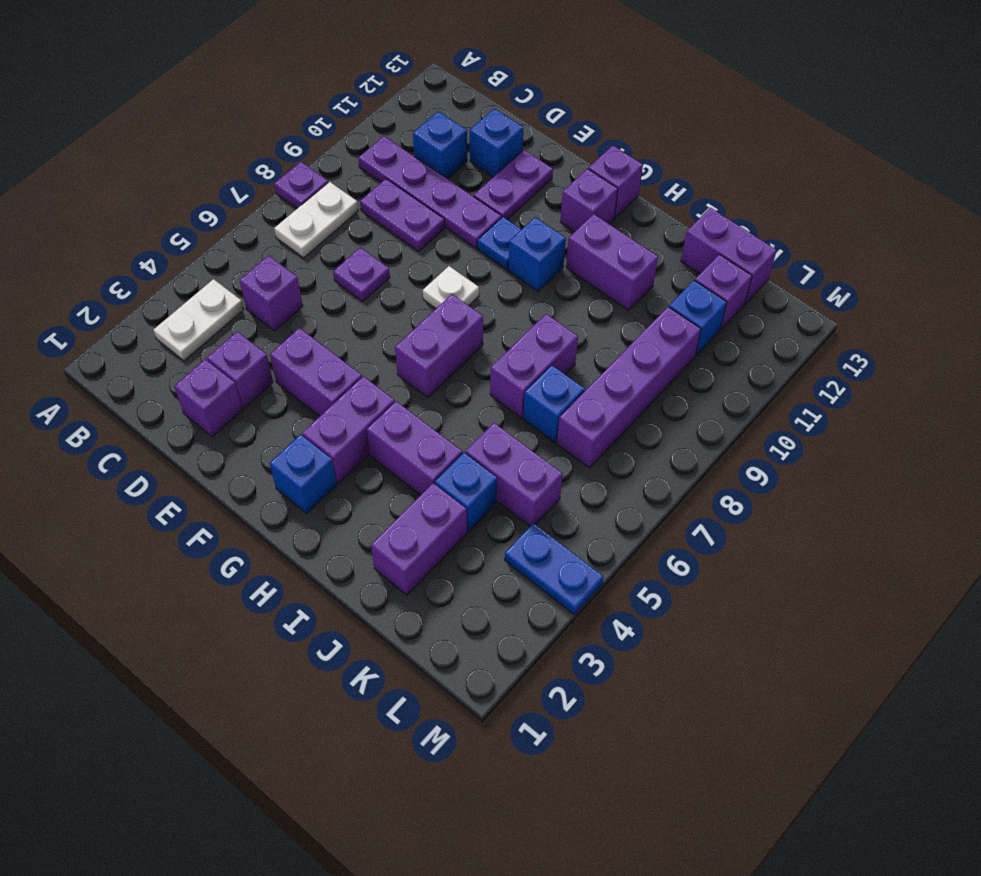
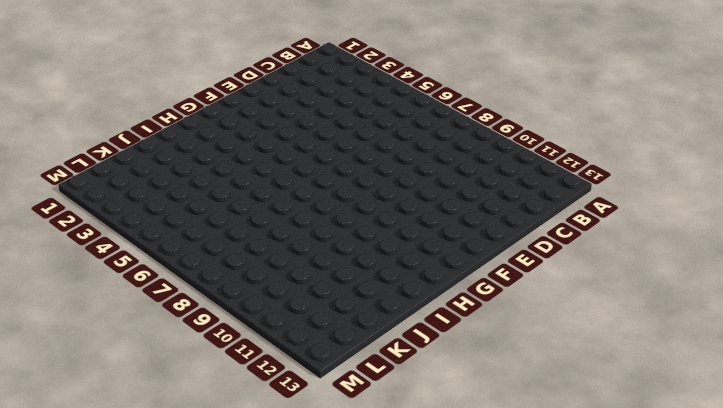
none -> purple plate A8 level 1
none -> white plate B3:B4 level 1
none -> white plate B7:B8 level 1
none -> purple plate B10:E10 level 1

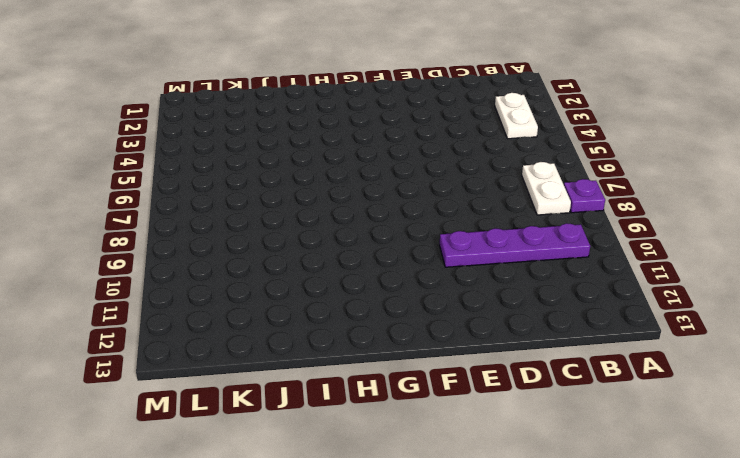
none -> purple brick C5 level 1
none -> purple plate C9:D9 level 1
none -> blue brick C11 level 1
none -> purple brick D2 level 1

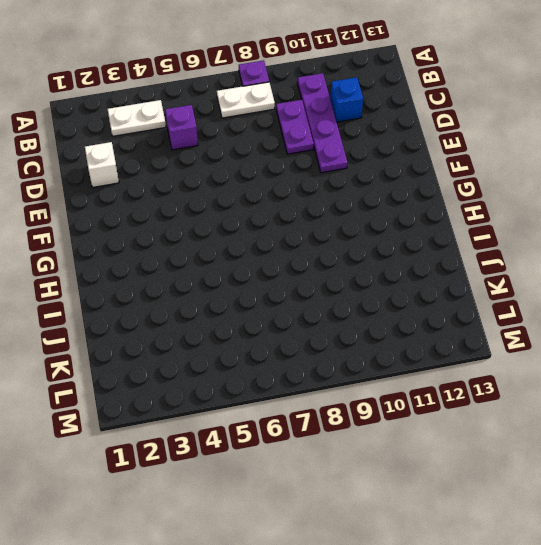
white brick D2 level 1 -> purple brick D2 level 1
none -> purple brick D3 level 1
none -> purple plate D7 level 1
none -> blue brick D12 level 1
none -> purple brick E4:F4 level 1

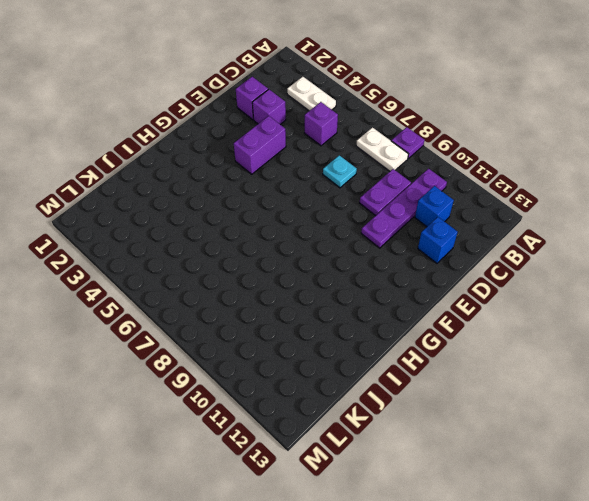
cyan plate D7 level 1 -> purple plate D7 level 1
none -> purple plate E11:E12 level 1
none -> white plate F8 level 1
none -> blue plate F10 level 1
none -> blue brick G2 level 1

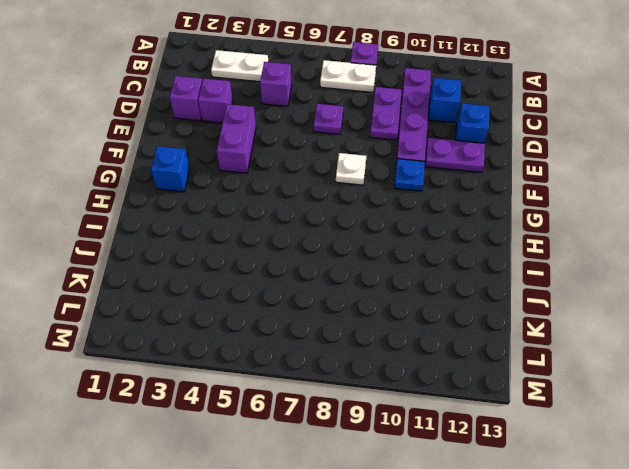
none -> purple brick G3:G4 level 1
none -> purple brick G6:G7 level 1
none -> blue brick G10 level 1
none -> purple brick G12 level 1

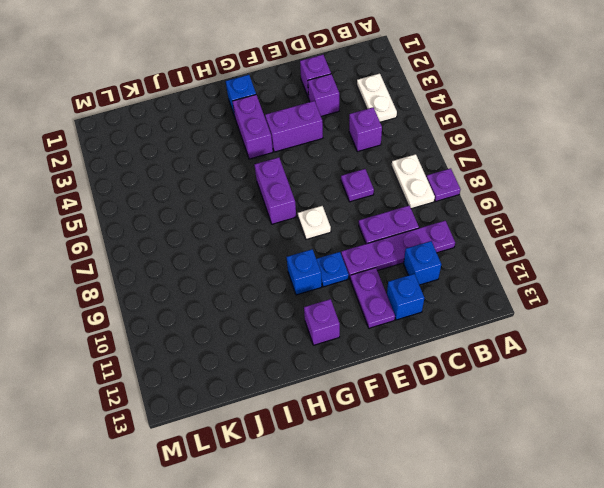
none -> purple brick G13 level 1
none -> purple brick H4:I4 level 1
none -> purple brick H11:I11 level 1
none -> purple brick I7:I8 level 1

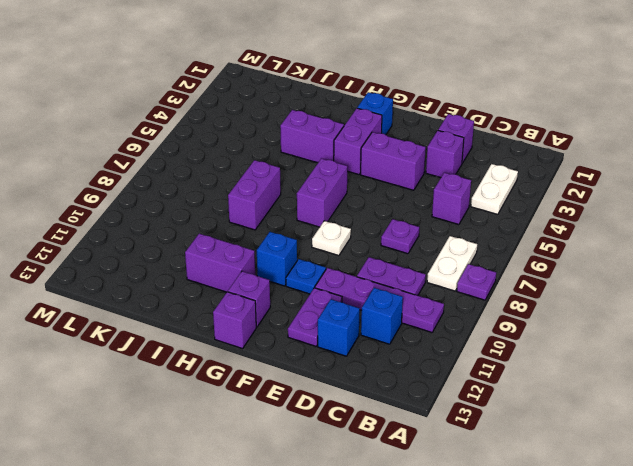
none -> purple brick J2:J3 level 1
none -> blue brick J4 level 1
none -> purple brick J5:K5 level 1
none -> blue brick J7 level 1

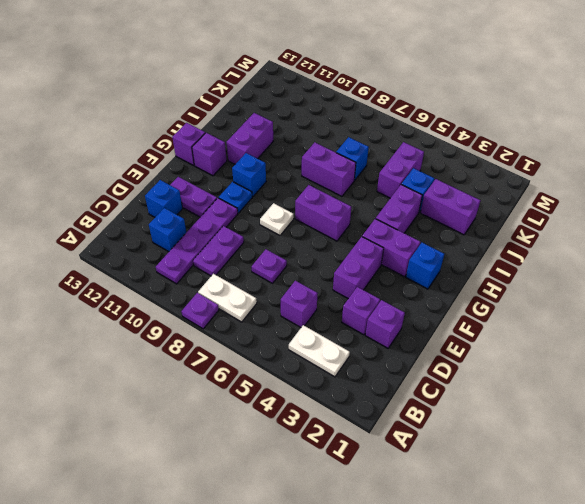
none -> purple brick J13:K13 level 1
none -> purple brick K7:K10 level 1
none -> blue brick K11 level 1
none -> purple brick K12 level 1

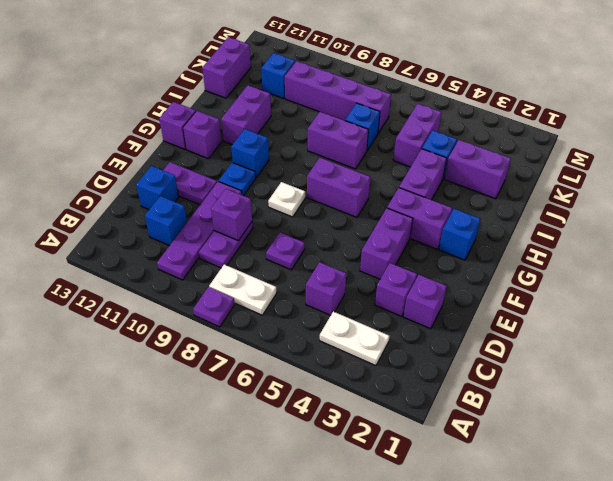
purple brick D9 level 2 -> purple brick K12 level 1
none -> blue plate L4:M4 level 1

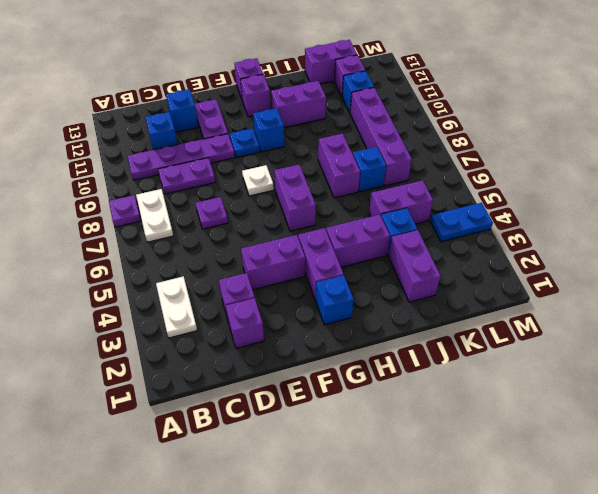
none -> purple brick C5 level 1

